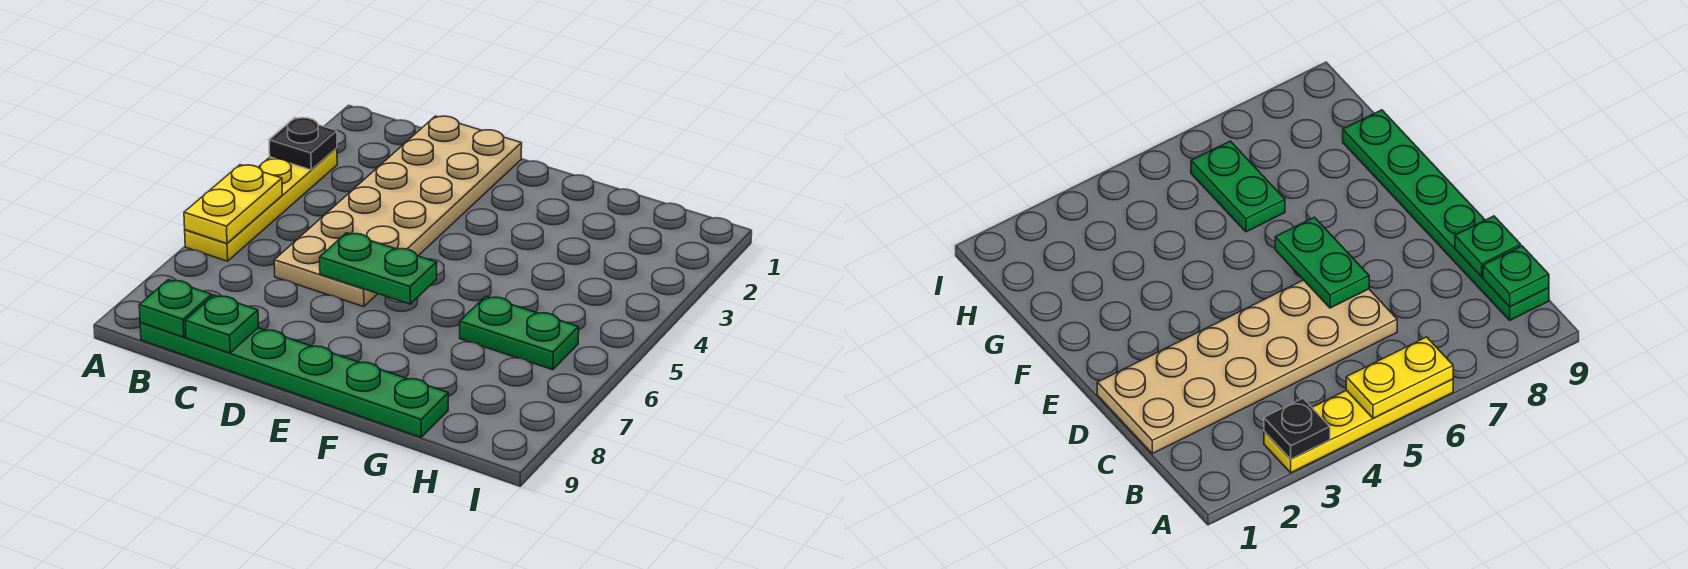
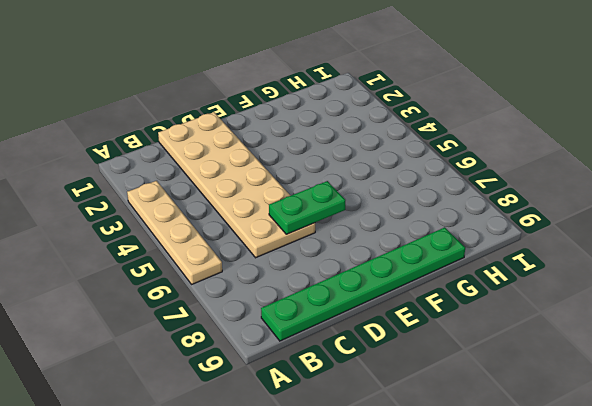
tan plate A3:A6 level 1 -> yellow plate A3:A6 level 1
none -> green plate G6:H6 level 1
none -> black plate A3 level 2

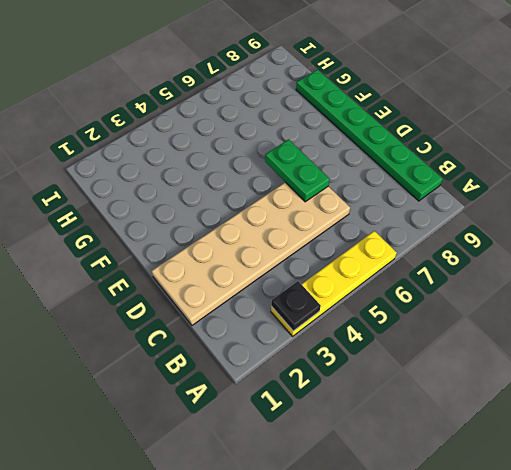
none -> green plate G6:H6 level 1
none -> yellow plate A5:A6 level 2

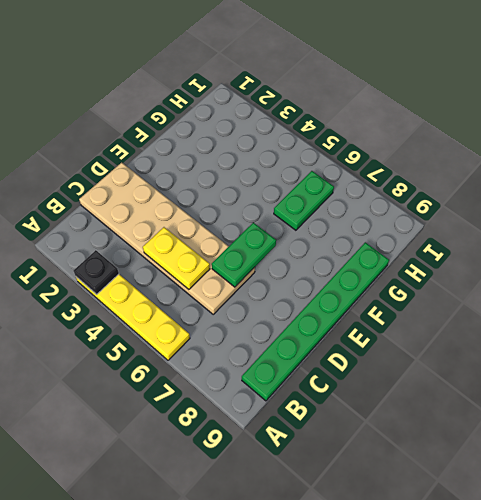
yellow plate C4:C5 level 2 -> yellow plate A5:A6 level 2
none -> green plate B9 level 2
none -> green plate C9 level 2

